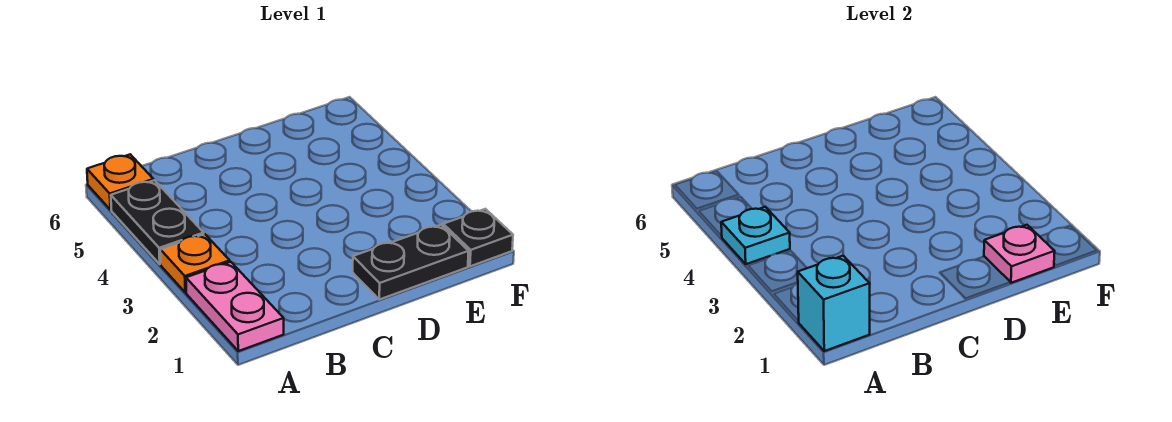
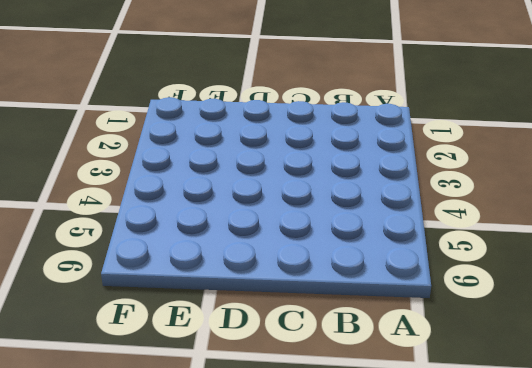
none -> pink plate A1:A2 level 1
none -> orange plate A3 level 1

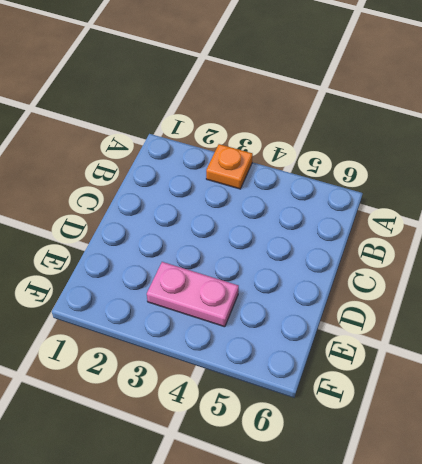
pink plate E3:E4 level 1 -> pink plate A1:A2 level 1
none -> black plate A4:A5 level 1
none -> orange plate A6 level 1

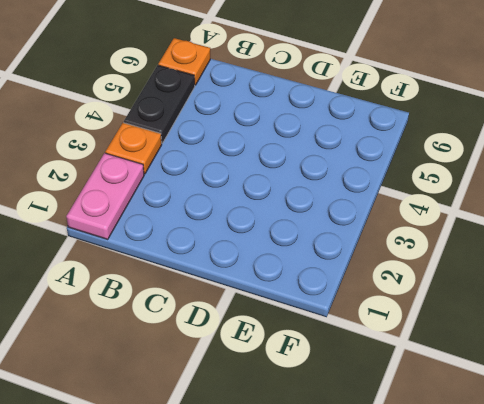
none -> black plate D1:E1 level 1
none -> black plate F1 level 1

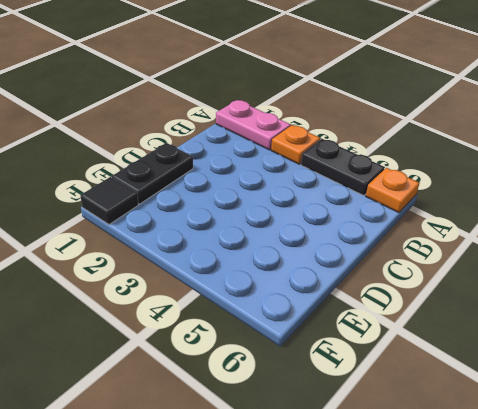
black tile F1 level 1 -> black plate F1 level 1
none -> cyan brick A1 level 2
none -> cyan plate A4 level 2

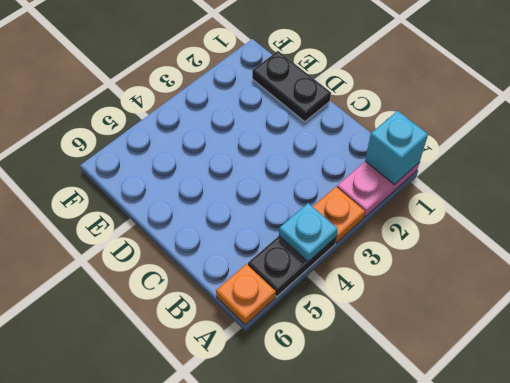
none -> black plate F1 level 1
none -> pink plate E1 level 2

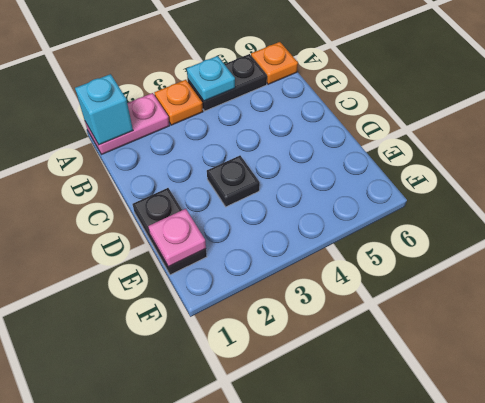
black plate D3 level 1 -> black plate F1 level 1

